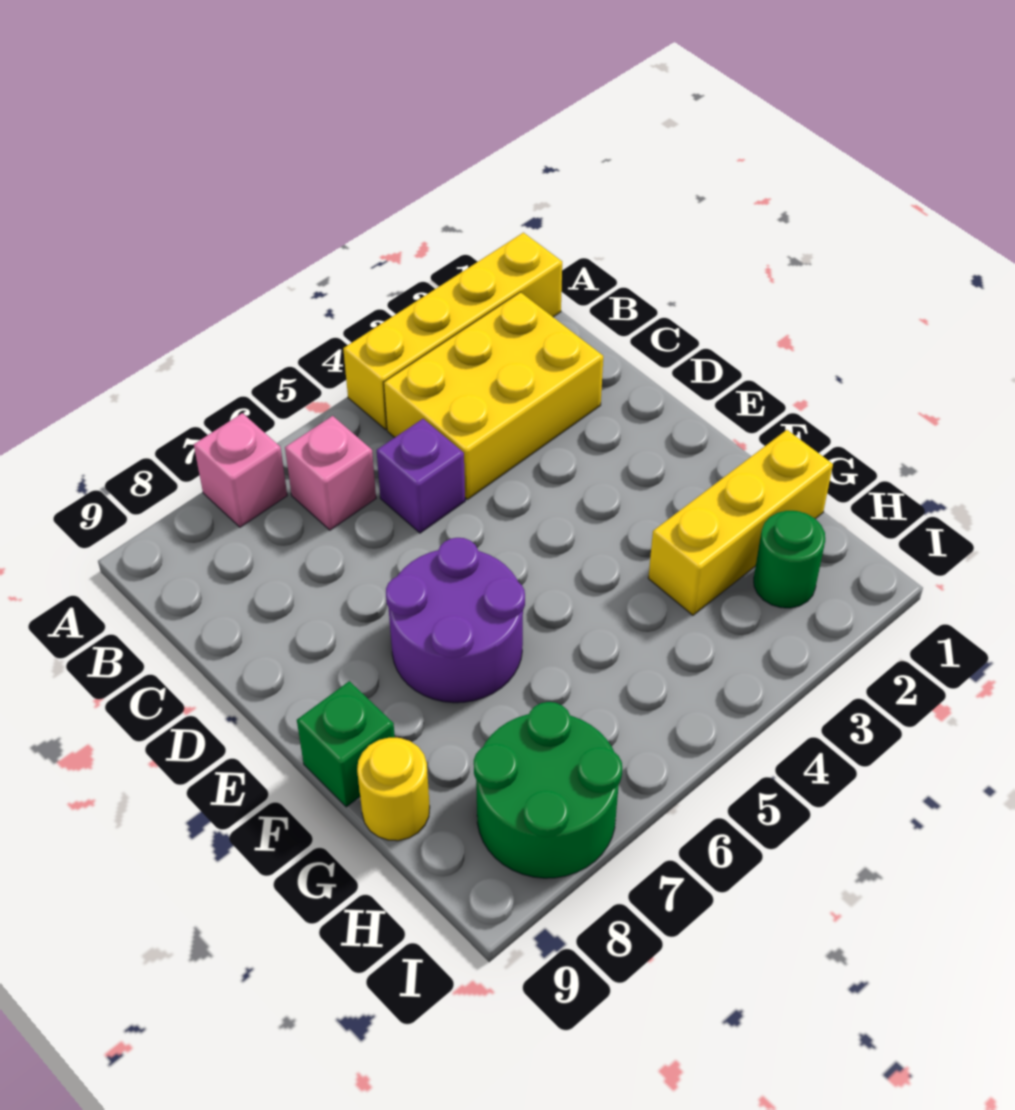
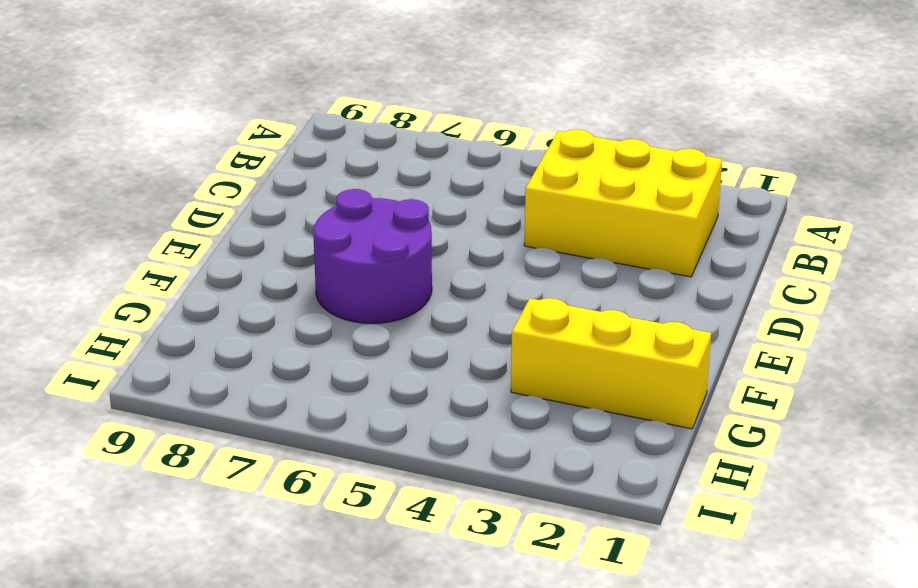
none -> yellow brick A1:A4 level 1
none -> pink brick A7 level 1

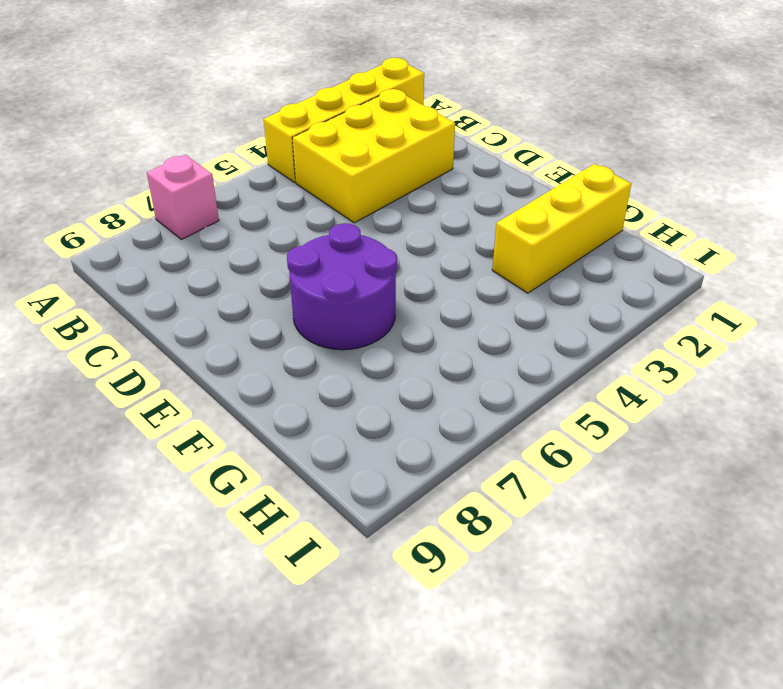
none -> pink brick B6 level 1
none -> purple brick C5 level 1

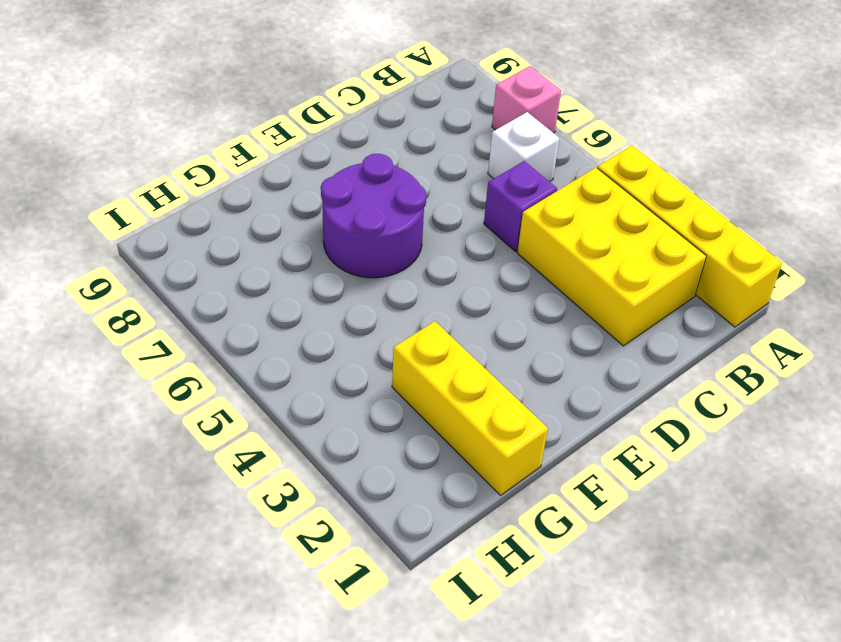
white brick B6 level 1 -> pink brick B6 level 1
none -> green brick F9 level 1
none -> yellow round brick G9 level 1

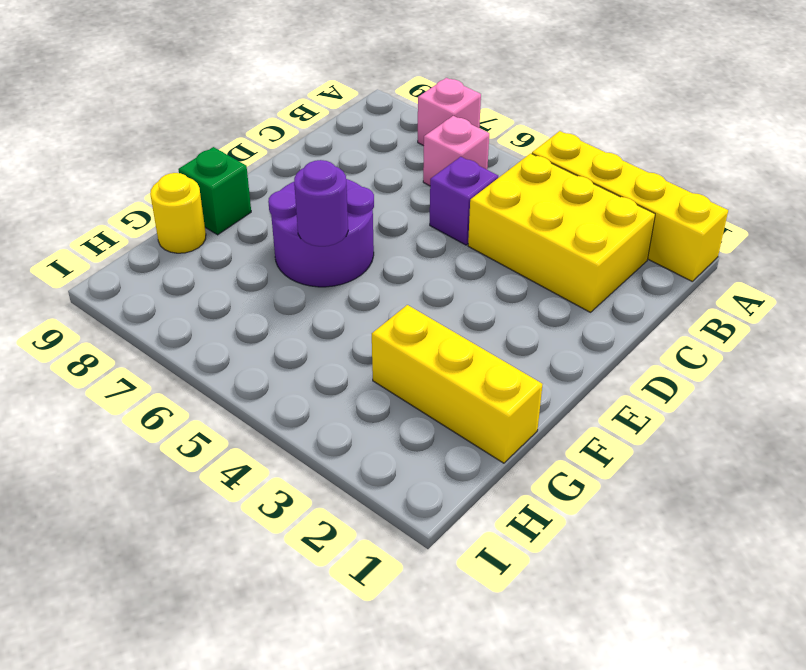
purple round brick F6 level 2 -> none
none -> green round brick H2 level 1
none -> green round brick H7:I8 level 1

